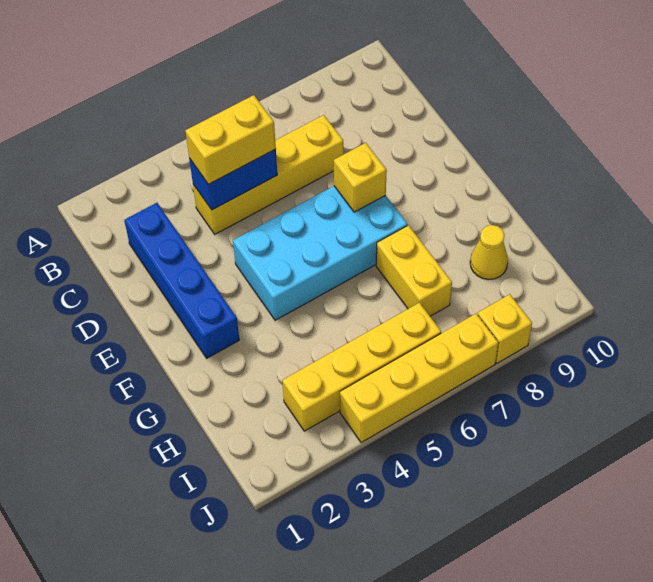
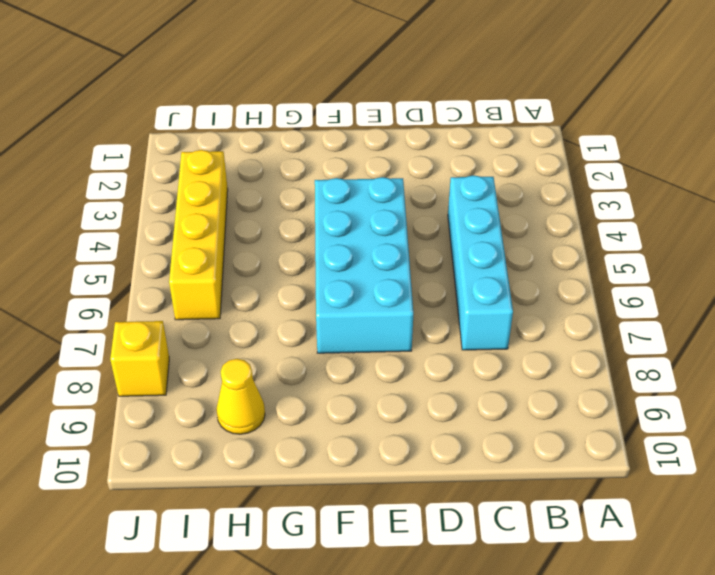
cyan brick C4:C7 level 1 -> yellow brick C4:C7 level 1
none -> blue brick C2:F2 level 1
none -> yellow brick G7:H7 level 1

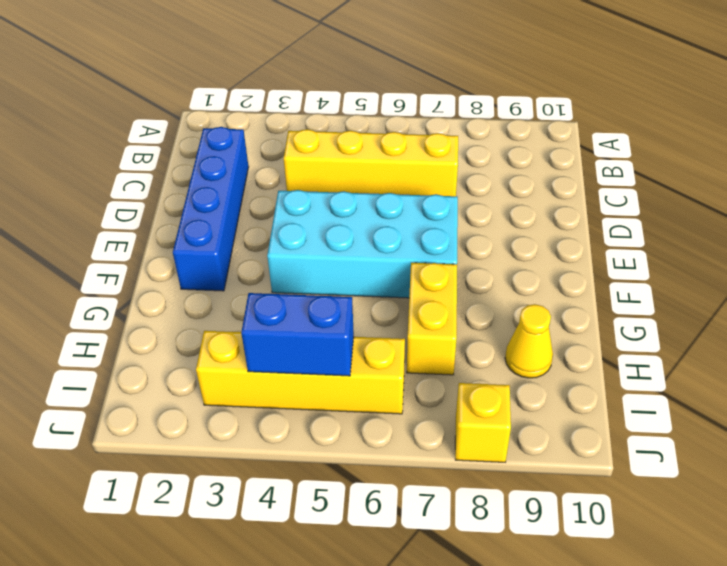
blue brick I4:I5 level 2 -> blue brick C4:C5 level 2
none -> yellow brick J4:J7 level 1
none -> yellow brick E7 level 2

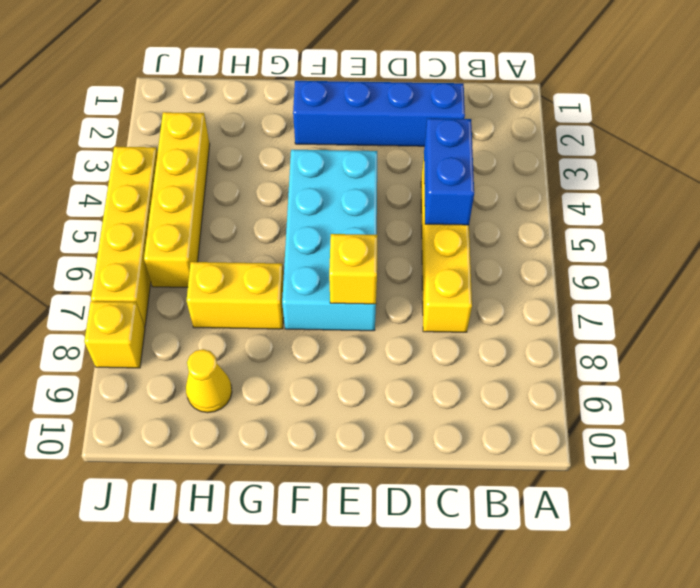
none -> yellow brick C4:C5 level 3

